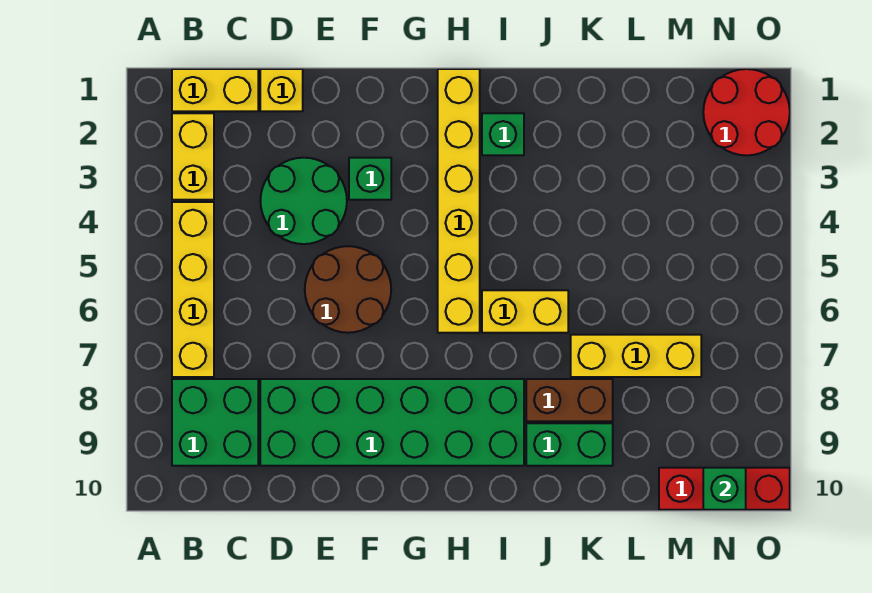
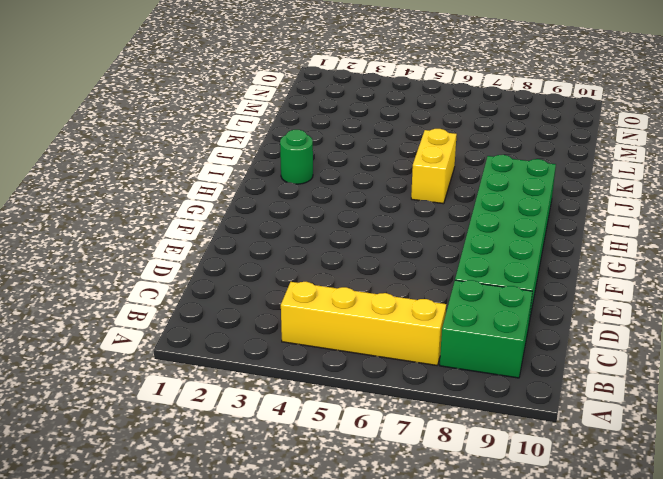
green round brick I2 level 1 -> green brick I2 level 1
none -> yellow brick B1:C1 level 1
none -> yellow brick B2:B3 level 1
none -> yellow brick D1 level 1

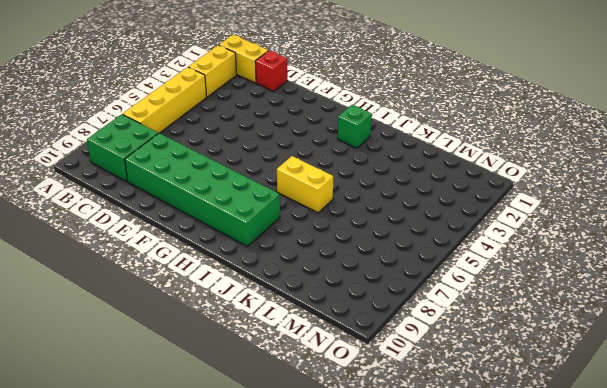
red brick D1 level 1 -> yellow brick D1 level 1
none -> green round brick D3:E4 level 1
none -> brown round brick E5:F6 level 1
none -> green brick F3 level 1

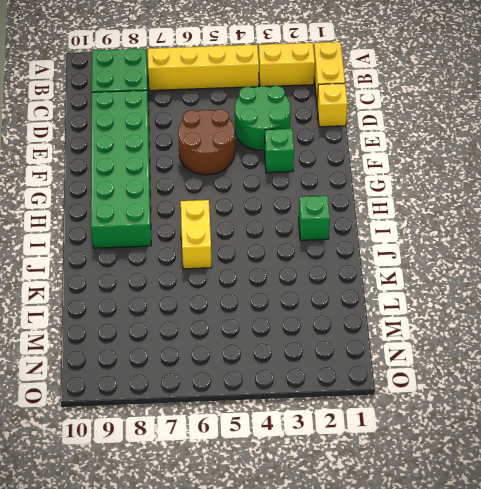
none -> yellow brick H1:H6 level 1
none -> brown brick J8:K8 level 1
none -> green brick J9:K9 level 1

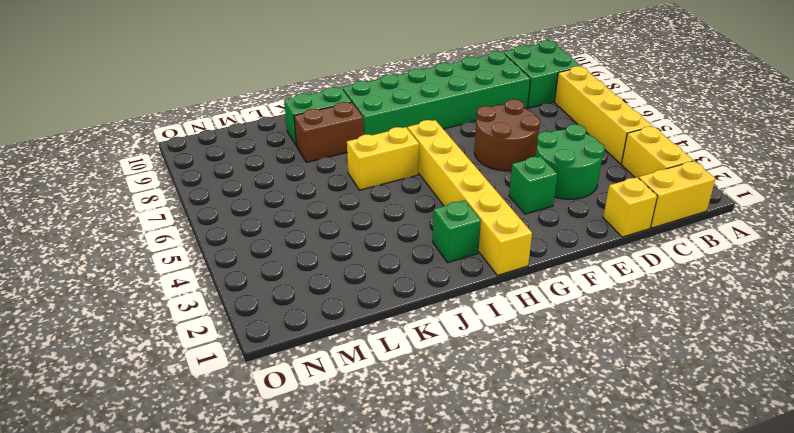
none -> yellow brick K7:M7 level 1
none -> red brick M10:O10 level 1
none -> red round brick N1:O2 level 1

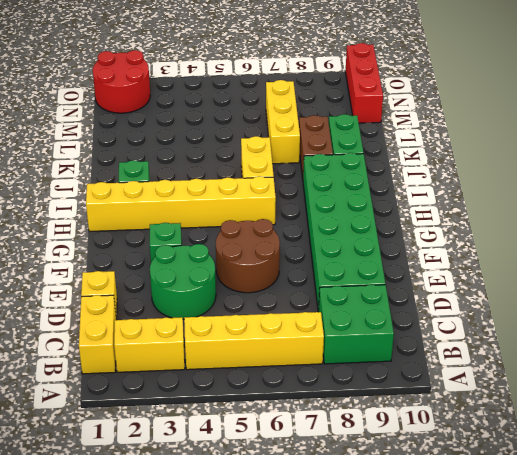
none -> green brick N10 level 2

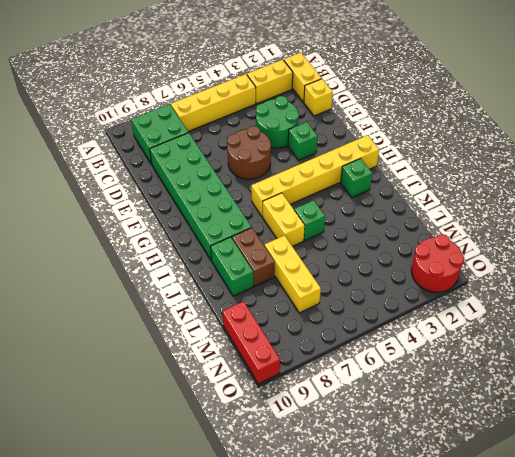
green brick J5 level 1 -> green brick N10 level 2

